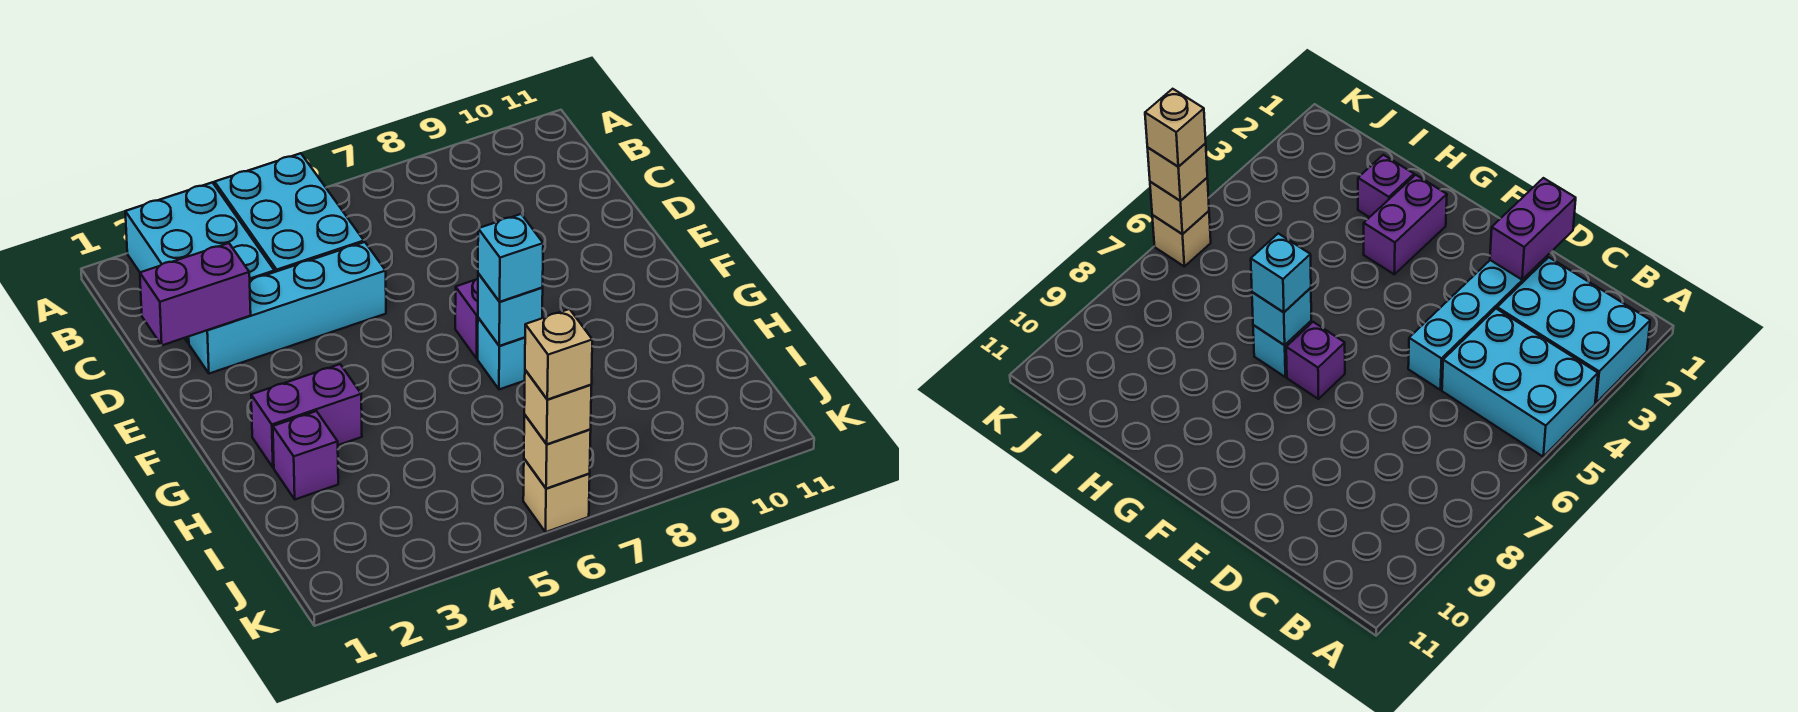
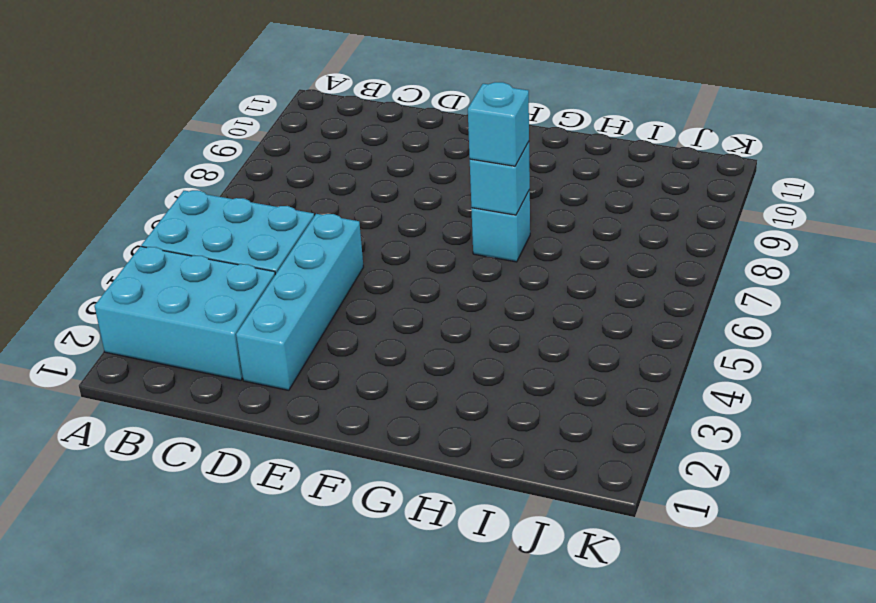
none -> purple brick F7 level 1
none -> purple brick G2:G3 level 1
none -> purple brick H2 level 1

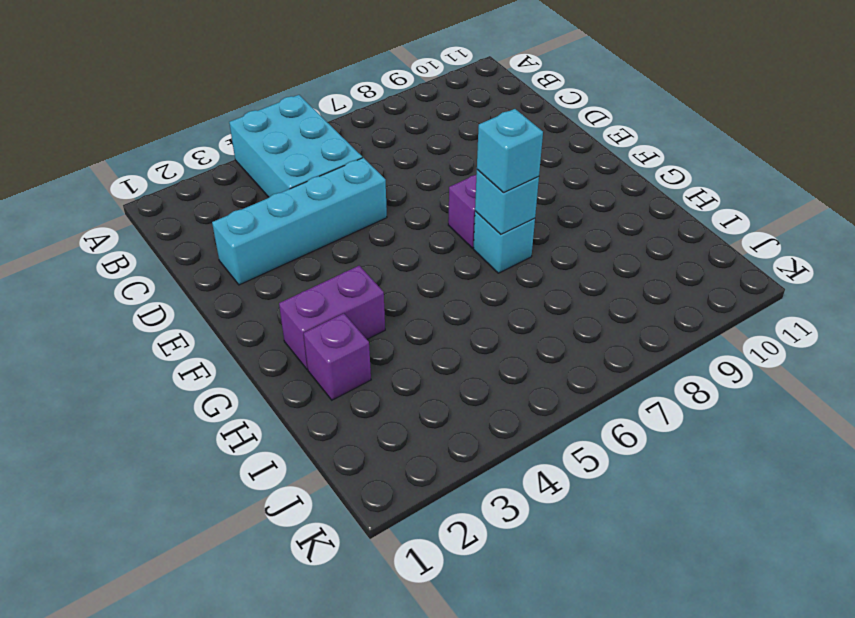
none -> cyan brick A2:C3 level 1
none -> tan brick K6 level 1
none -> purple brick D1:D2 level 2

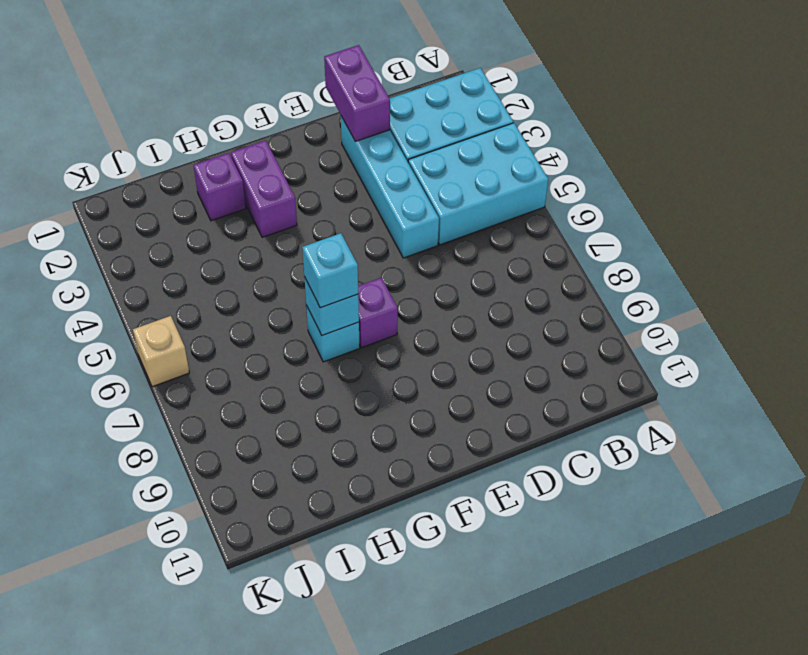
none -> tan brick K6 level 2
none -> tan brick K6 level 3
none -> tan brick K6 level 4

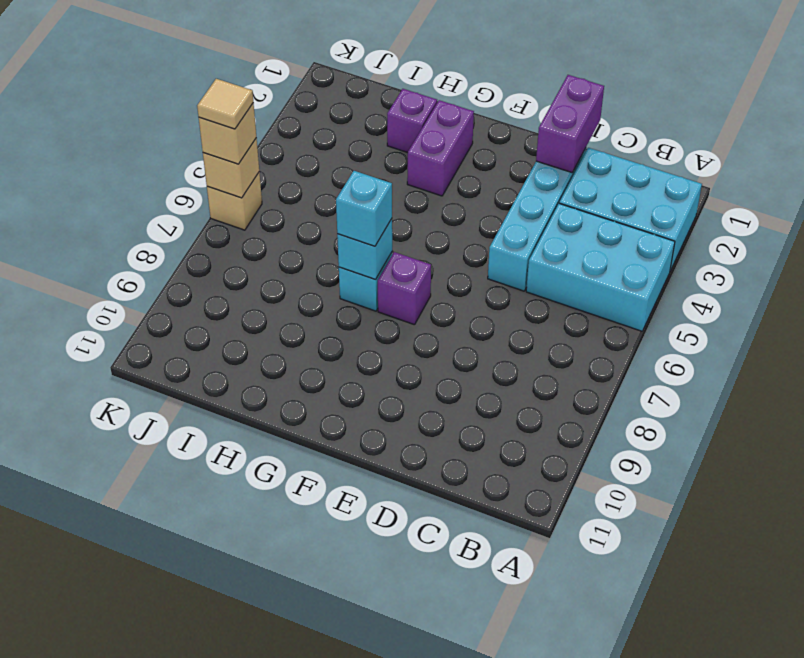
tan tile K6 level 4 -> tan brick K6 level 4

